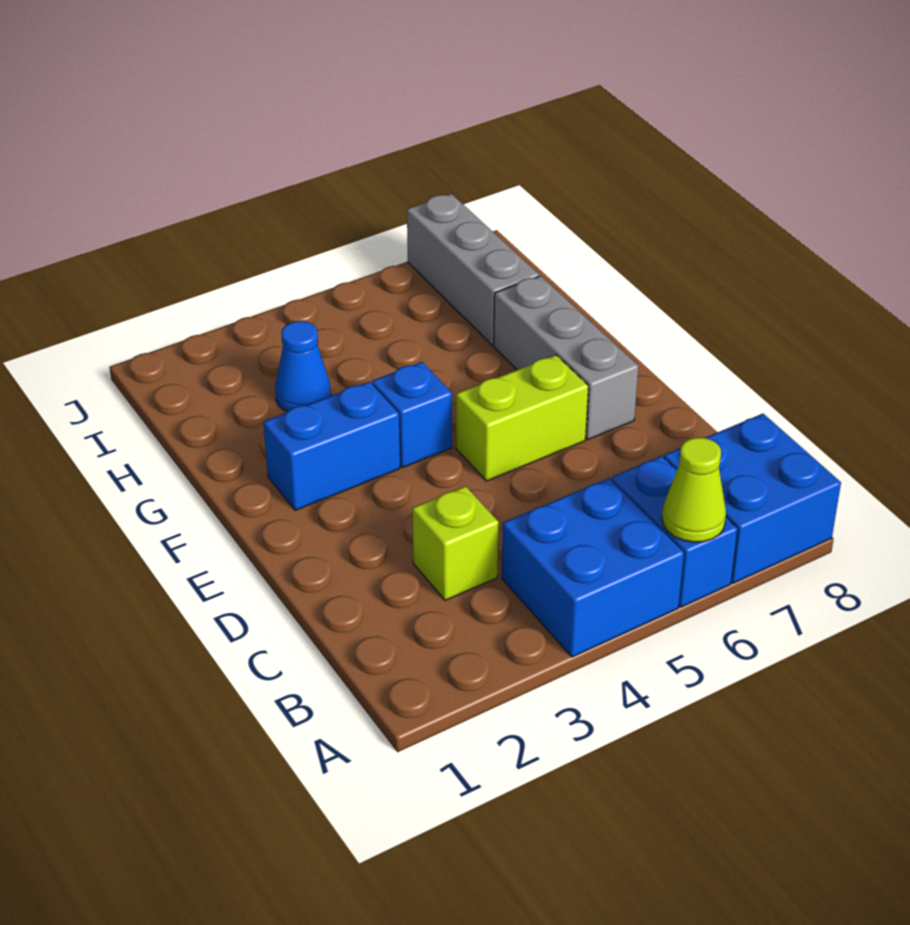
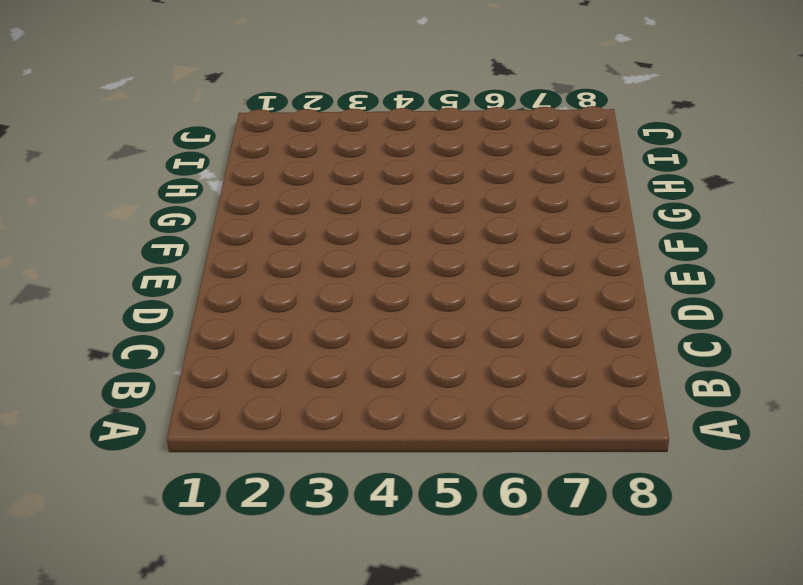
none -> blue brick A4:B5 level 1
none -> blue brick A6:B6 level 1

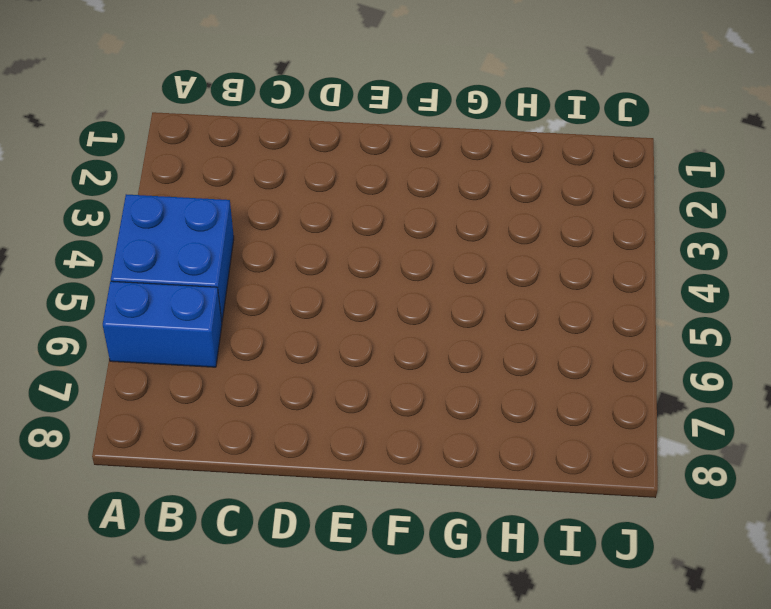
none -> blue brick A7:B8 level 1
none -> lime brick C3 level 1

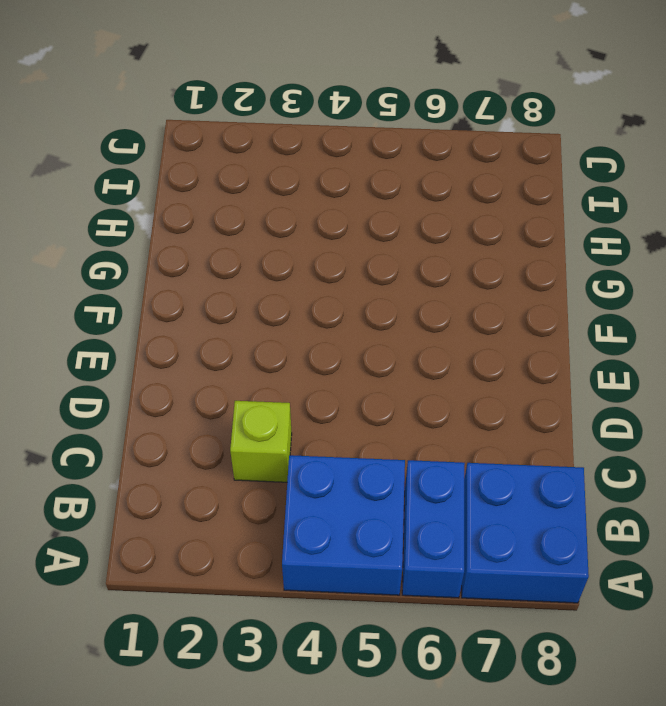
none -> lime brick E5:E6 level 1
none -> grey brick E7:G7 level 1

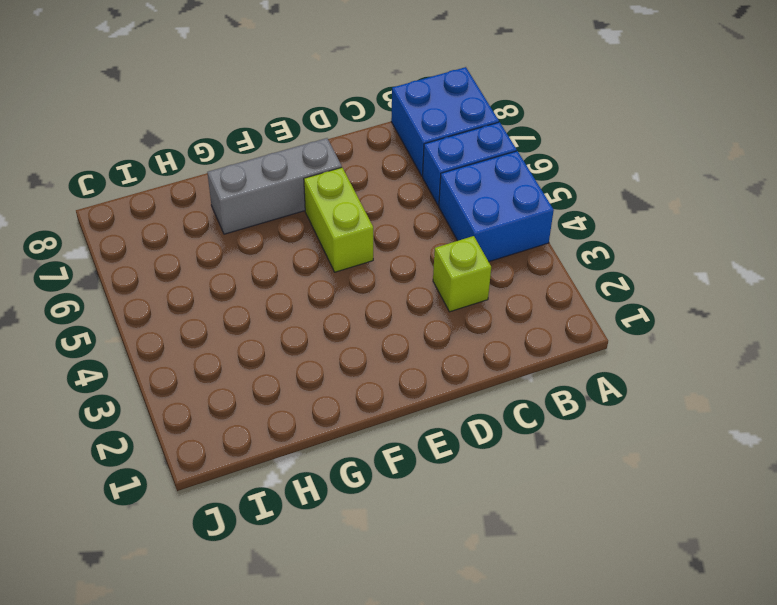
none -> blue brick F2:F3 level 1
none -> blue brick F4 level 1

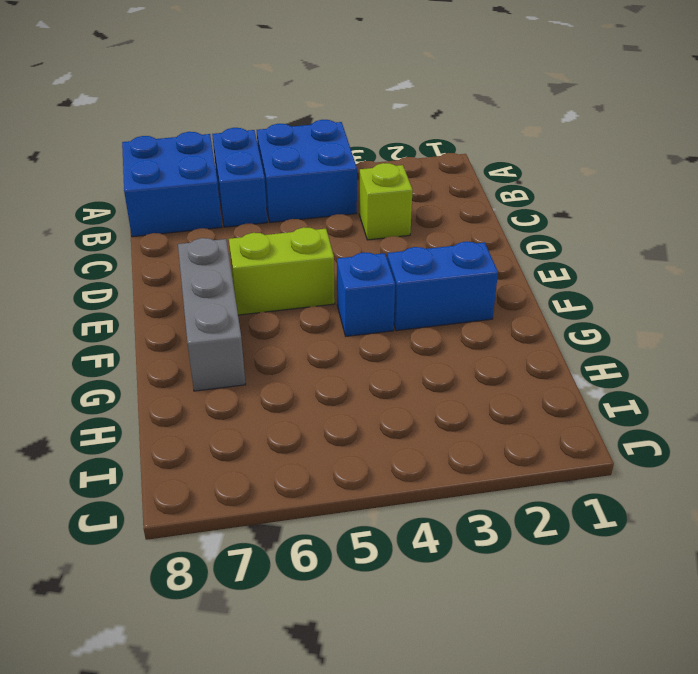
none -> blue cone H3 level 1
none -> grey brick H7:J7 level 1

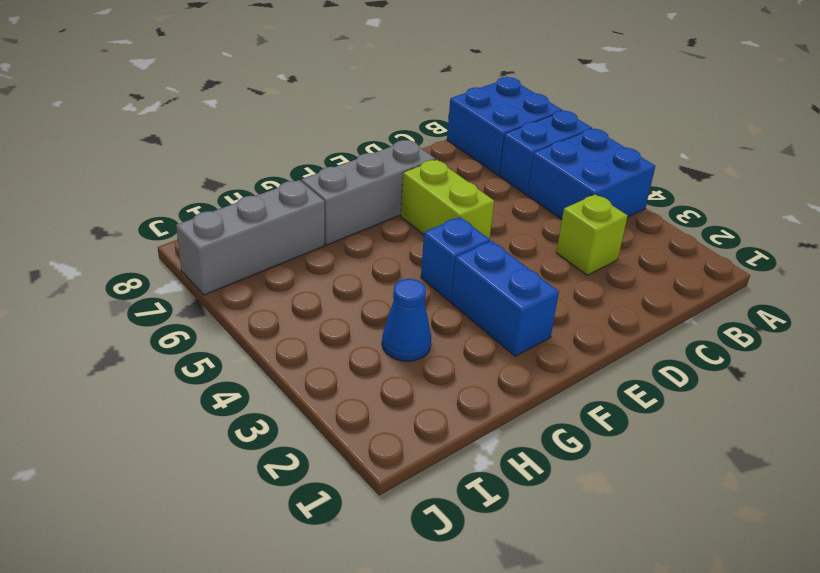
none -> lime cone A6 level 2

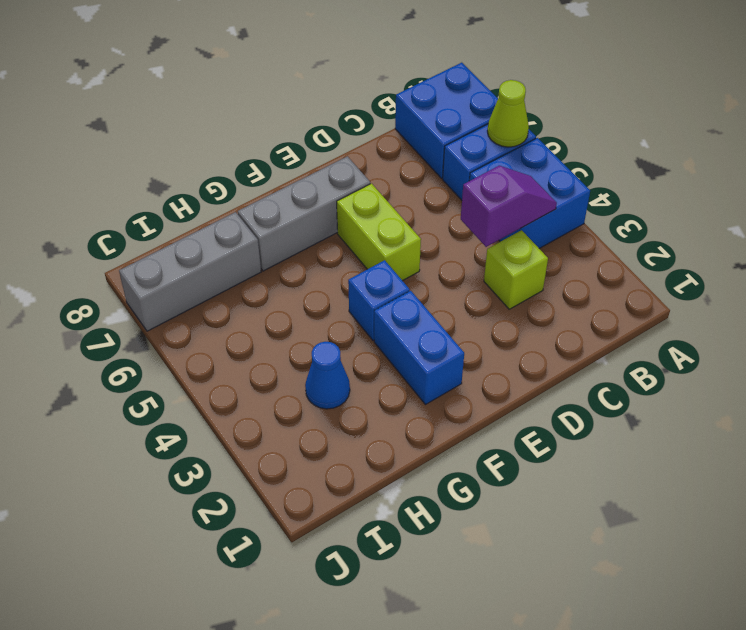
purple slope B4:C4 level 2 top C -> none

